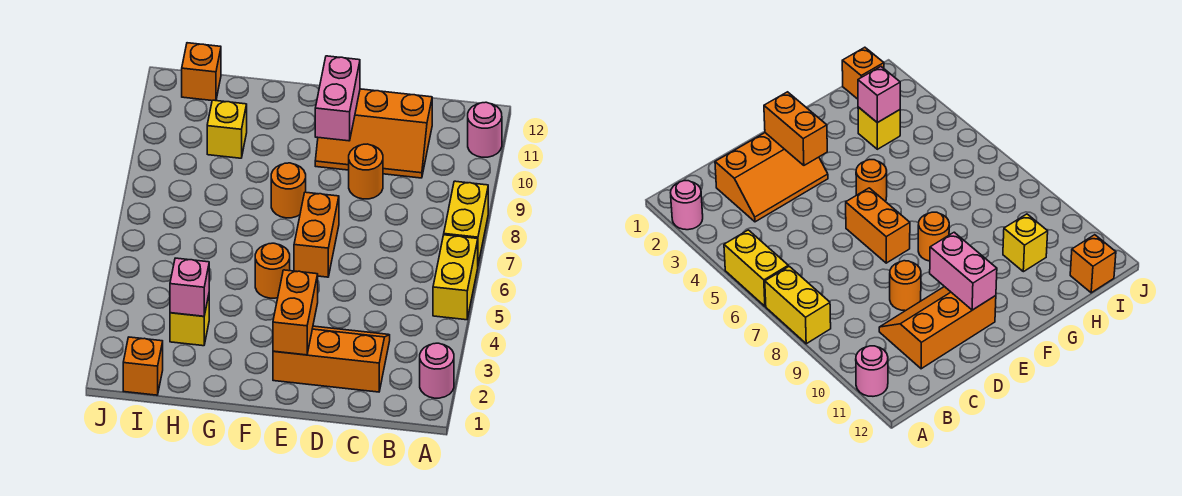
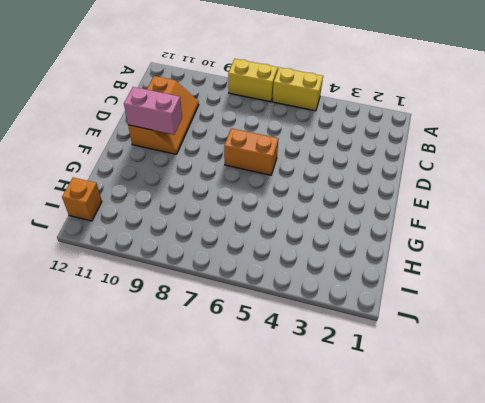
none -> pink round brick A2 level 1
none -> pink round brick A11 level 1
none -> orange slope C2:E3 level 1 top 2

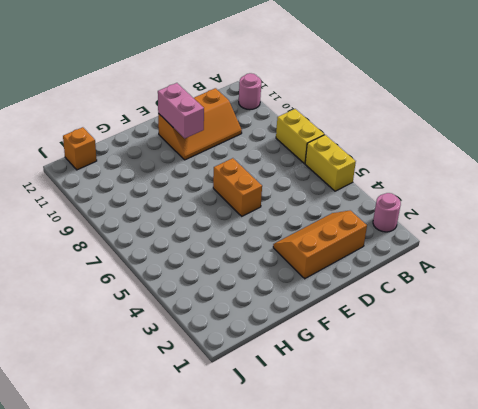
none -> orange round brick D9 level 1
none -> orange round brick F5 level 1
none -> orange round brick F8 level 1

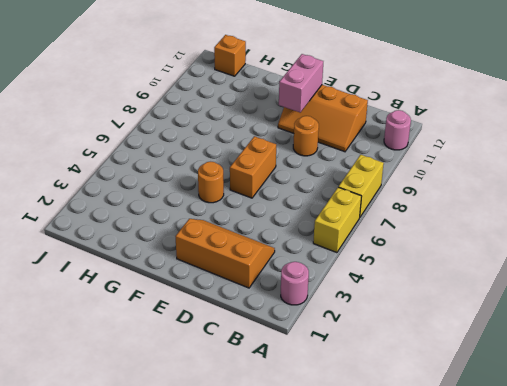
none -> orange round brick F8 level 1
none -> yellow brick H3 level 1
none -> yellow brick H10 level 1

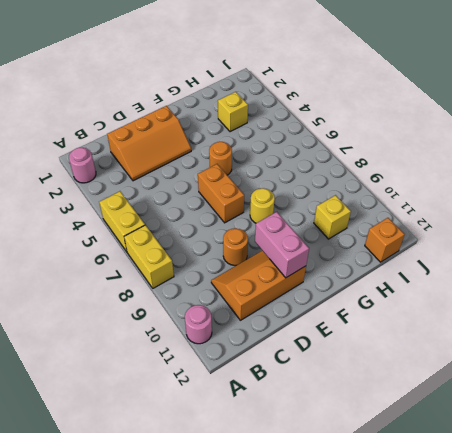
yellow round brick F8 level 1 -> orange round brick F8 level 1
none -> orange brick I1 level 1
none -> orange brick E2:E3 level 2
none -> pink brick H3 level 2

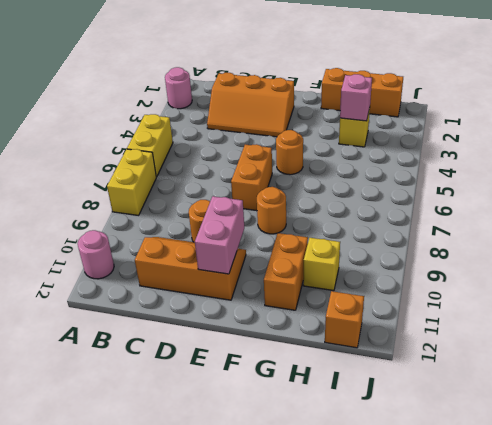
orange brick G1:I1 level 1 -> orange brick I1 level 1
orange brick G10:G11 level 1 -> orange brick E2:E3 level 2

